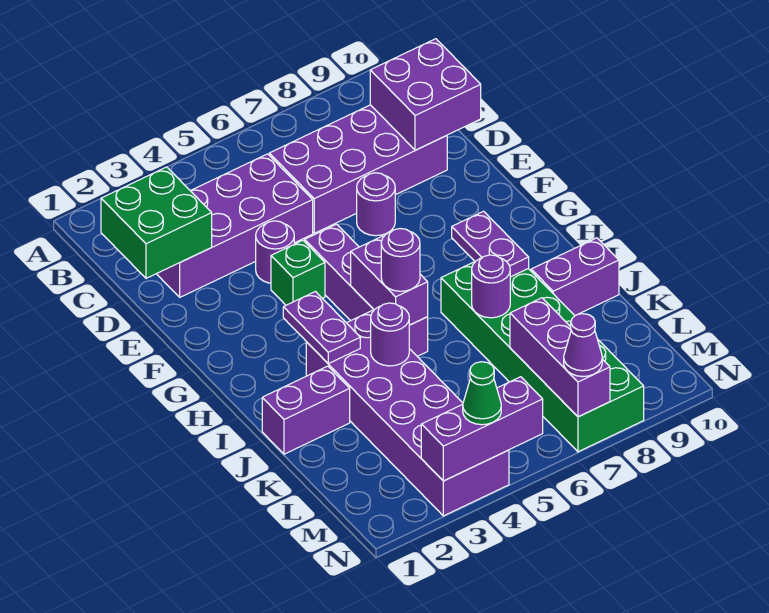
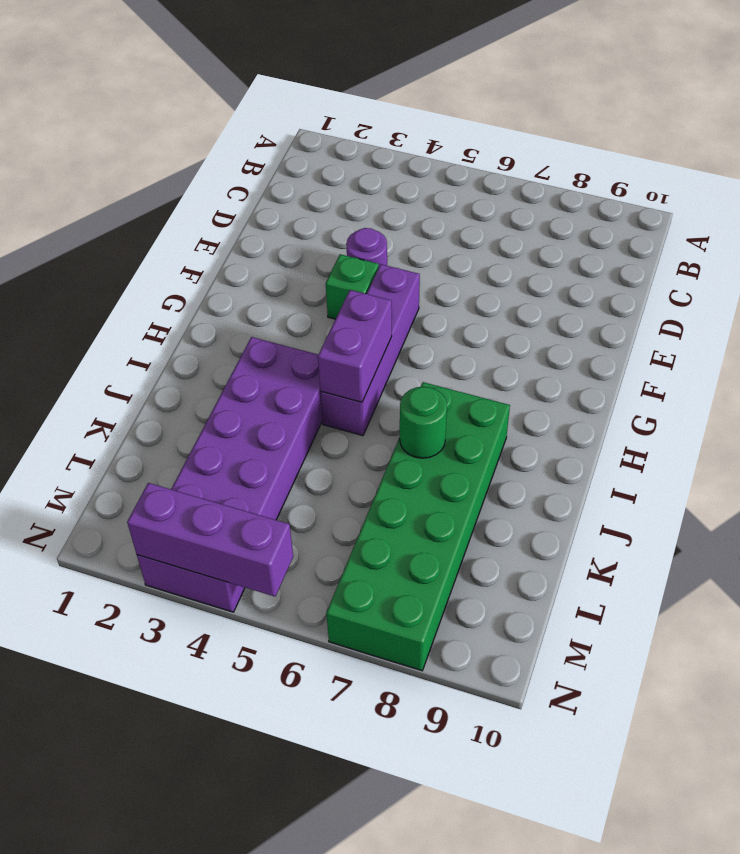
green round brick J7 level 2 -> purple round brick J7 level 2
none -> purple brick C2:D5 level 1
none -> purple brick C6:D9 level 1
none -> purple round brick E7 level 1

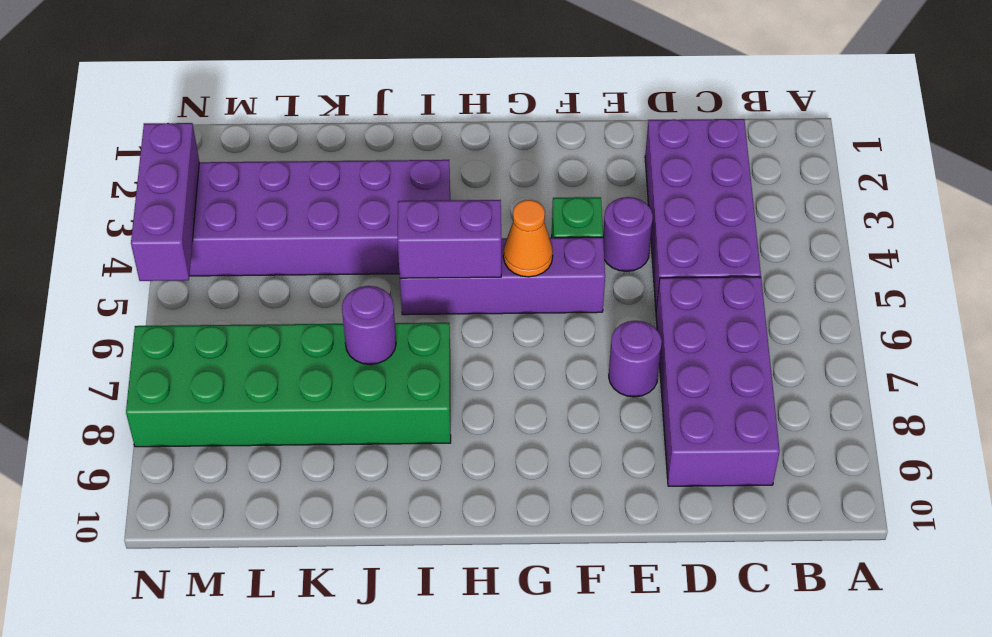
orange cone G5 level 2 -> none
none -> purple brick J1:J2 level 1
none -> purple brick J9:J10 level 1
none -> green brick C1:D2 level 2

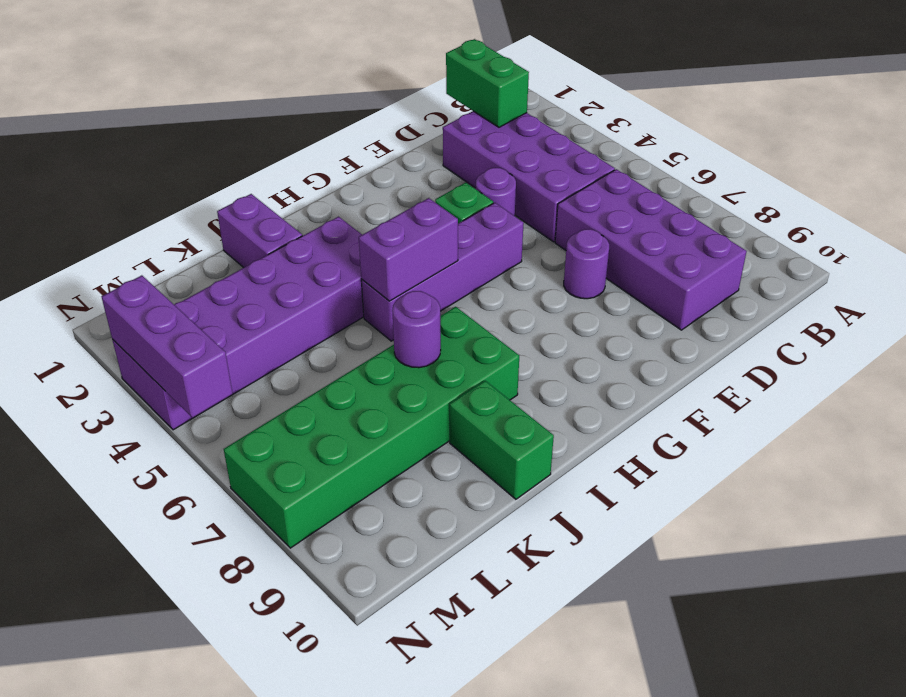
green brick C1:C2 level 2 -> green brick C1:D2 level 2
green brick J9:J10 level 1 -> purple brick J9:J10 level 1
none -> purple brick C9:D10 level 2
none -> purple plate H3:I3 level 2
none -> purple plate H8:I8 level 2

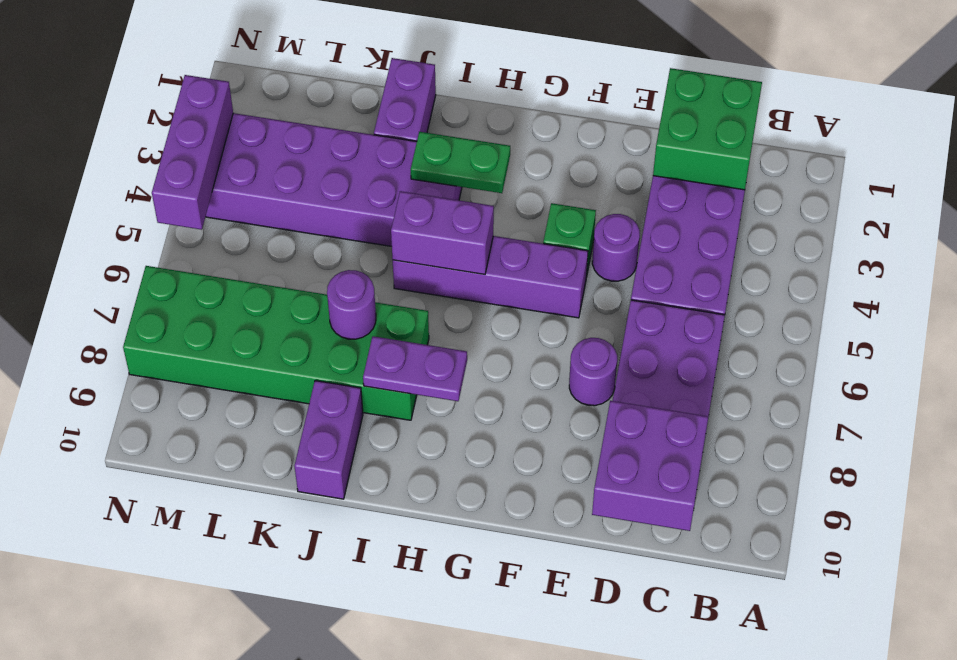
green plate H3:I3 level 2 -> purple plate H3:I3 level 2
none -> purple round brick J4 level 2
none -> purple brick L7:N7 level 2
none -> purple round brick I5 level 3

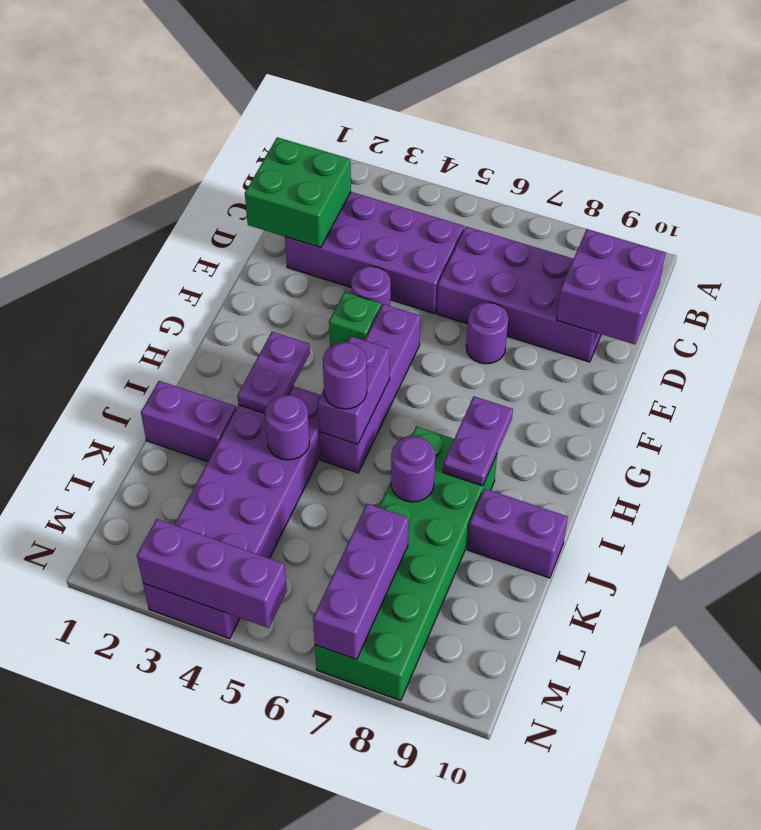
none -> green cone N4 level 3
none -> purple cone N7 level 3

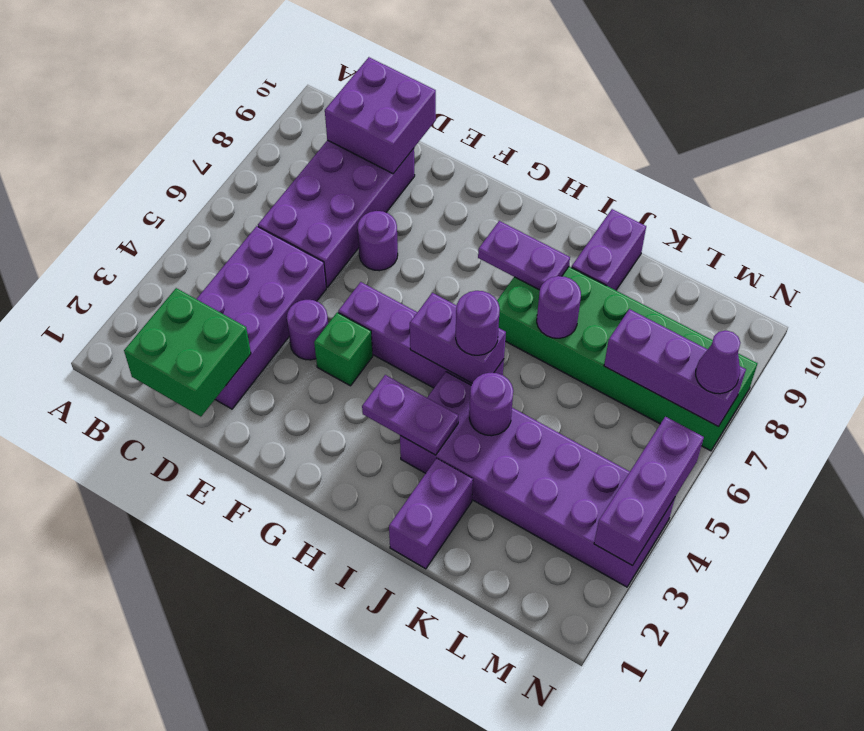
none -> green cone N4 level 3

